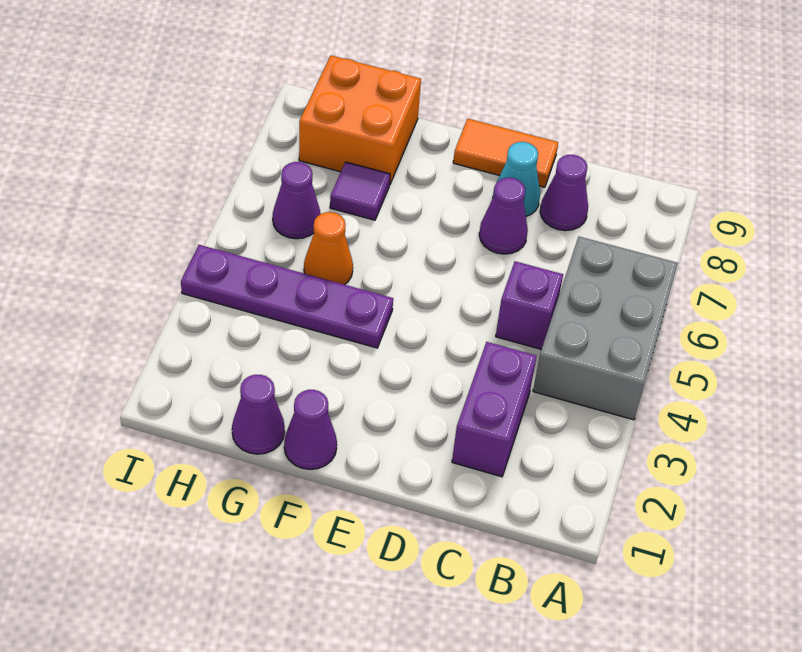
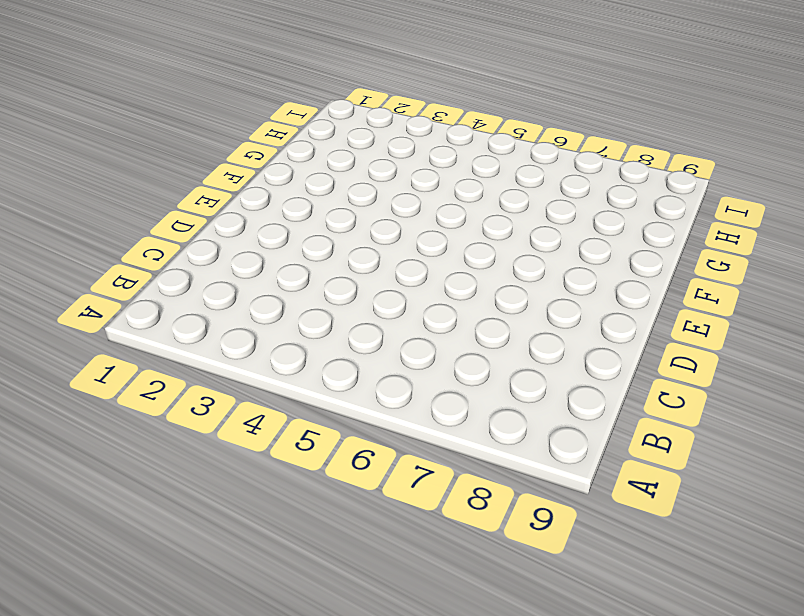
none -> grey brick A4:B6 level 1
none -> purple brick C2:C3 level 1
none -> purple brick C5 level 1

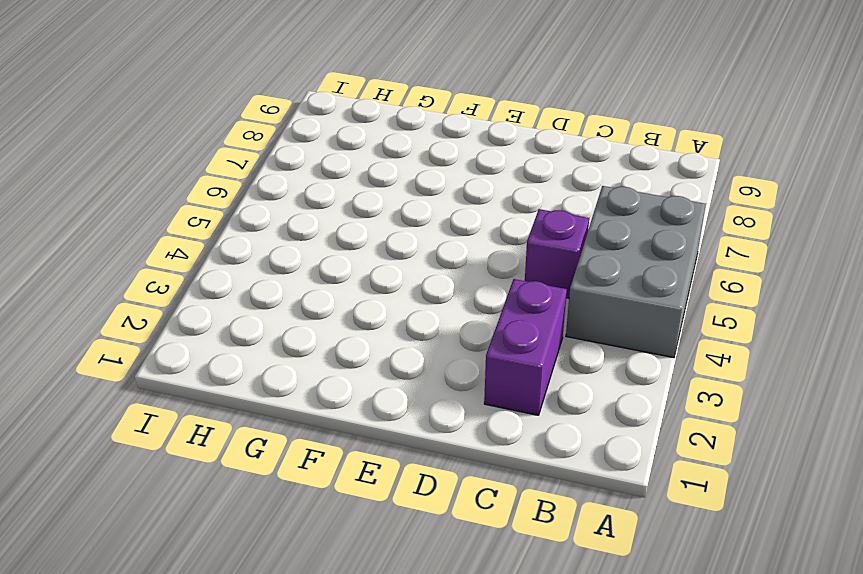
none -> purple cone C8 level 1
none -> purple cone D7 level 1
none -> cyan cone D8 level 1

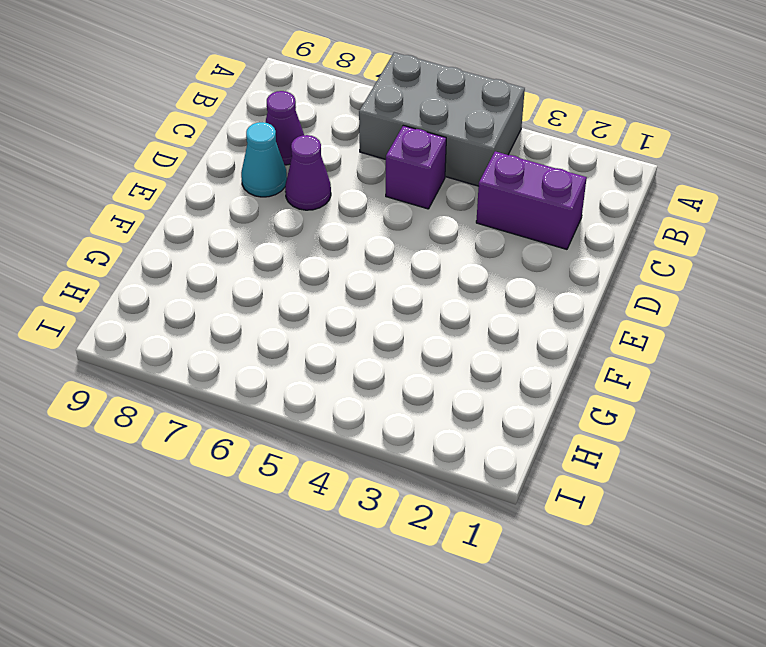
none -> orange tile D9:E9 level 1
none -> purple cone F1 level 1
none -> purple plate F4:I4 level 1

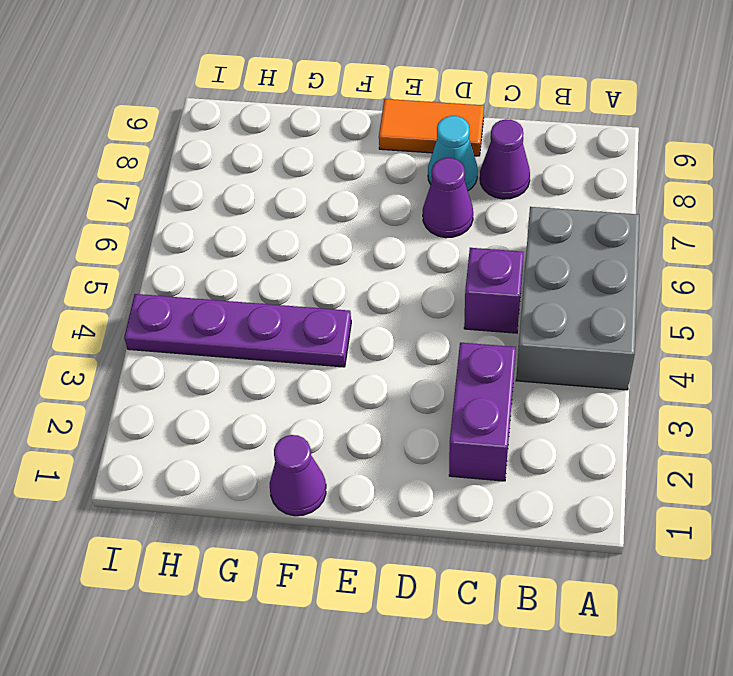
none -> purple cone G1 level 1
none -> orange cone G5 level 1
none -> purple tile G7 level 1

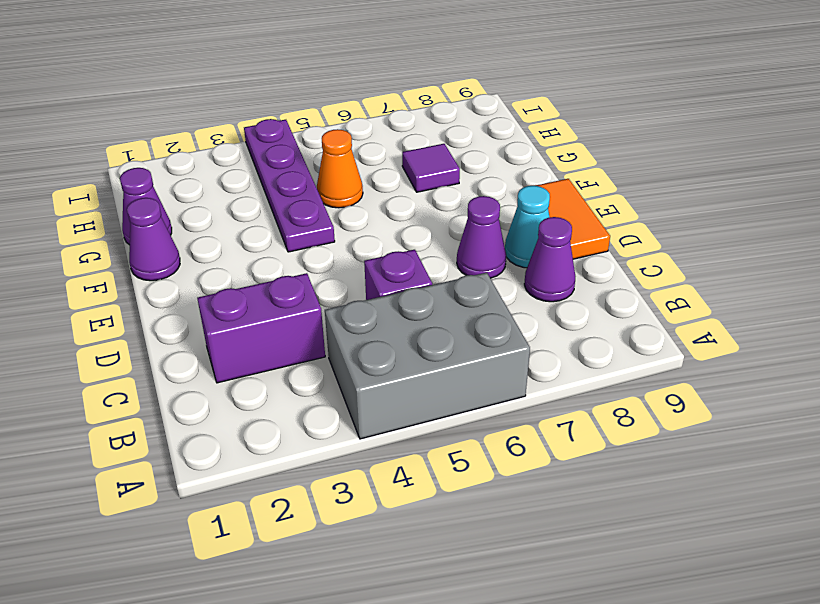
none -> orange brick G8:H9 level 1
none -> purple cone H6 level 1

